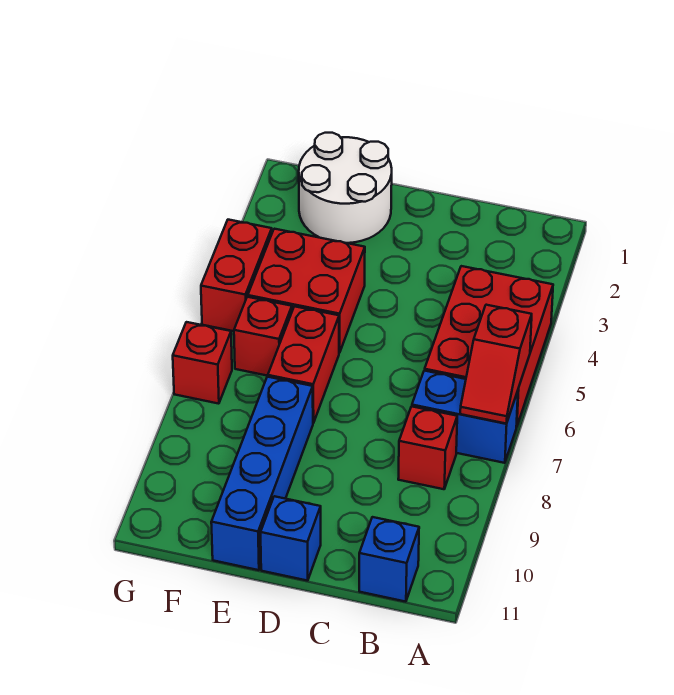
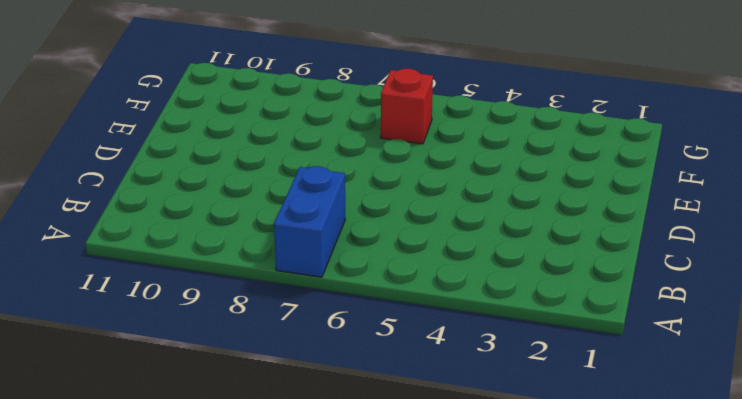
none -> red brick A4:B6 level 1
none -> red brick B8 level 1
none -> blue brick B11 level 1

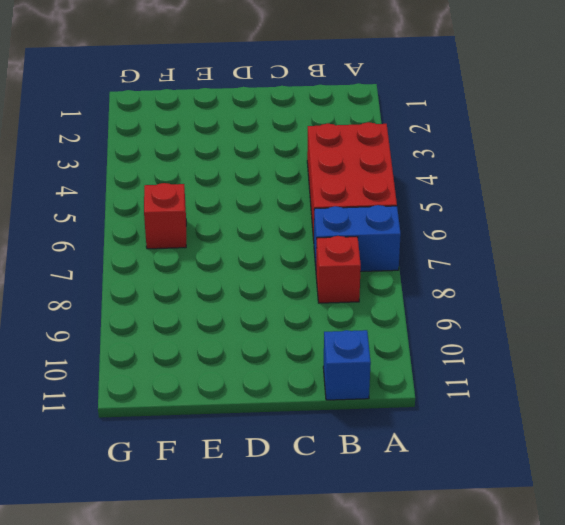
none -> blue brick D11 level 1
none -> white round brick E1:F2 level 1
none -> red brick E4:F5 level 1

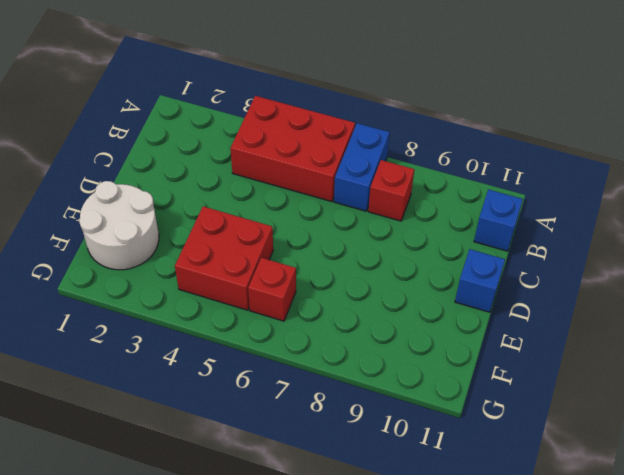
none -> red brick E6:E7 level 1
none -> blue brick E8:E11 level 1
none -> red brick G4:G5 level 1

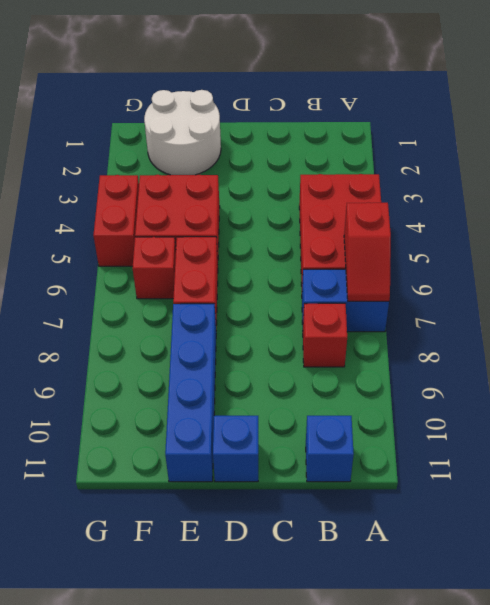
none -> red brick G7 level 1

